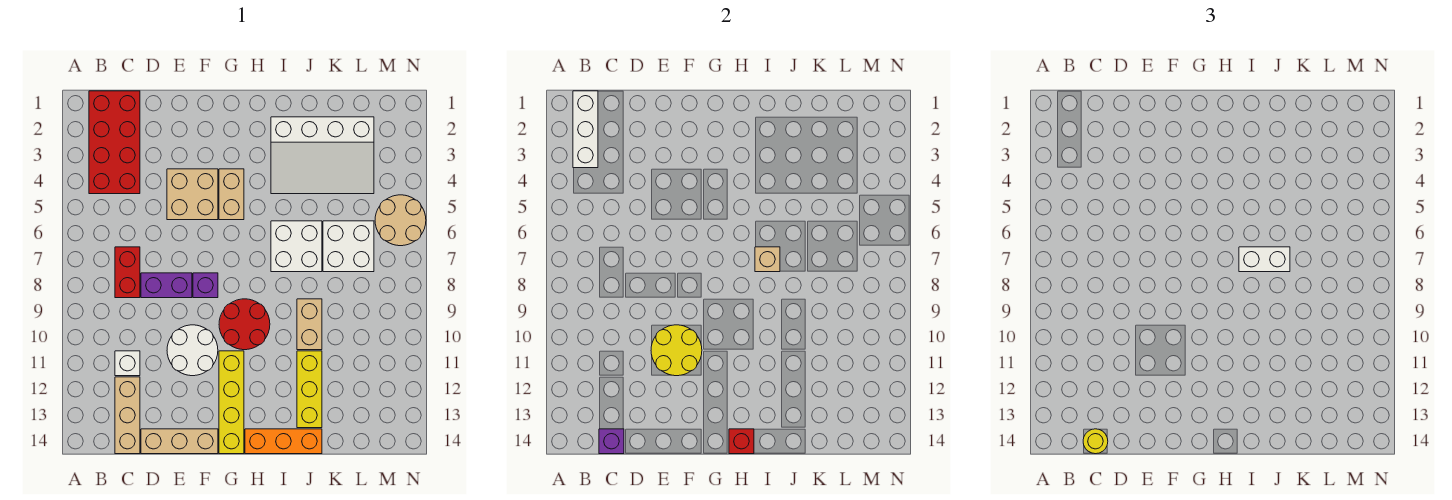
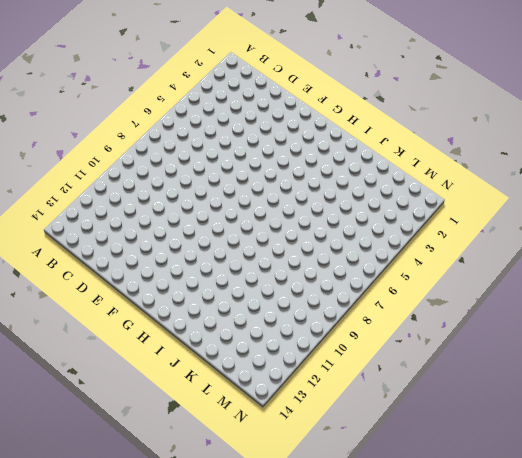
none -> red brick B1:C4 level 1
none -> red brick C7:C8 level 1
none -> white brick C11 level 1

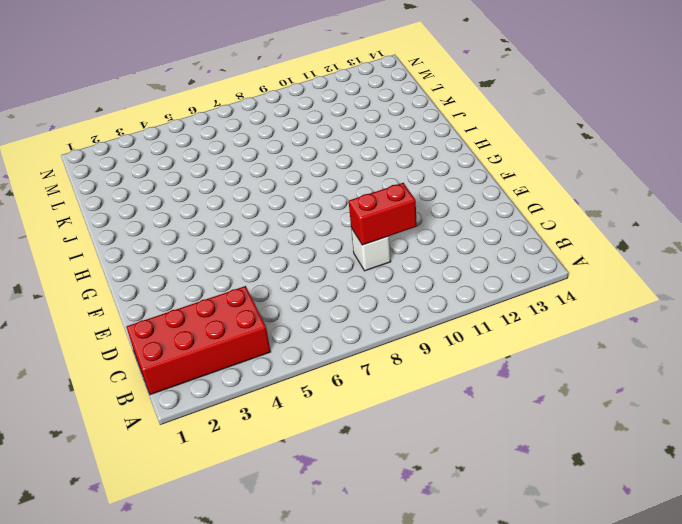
white brick D9 level 1 -> white brick C11 level 1
red brick D9:D10 level 2 -> red brick C7:C8 level 1
none -> tan brick C12:C14 level 1
none -> purple brick D8:E8 level 1
none -> tan brick D14:F14 level 1

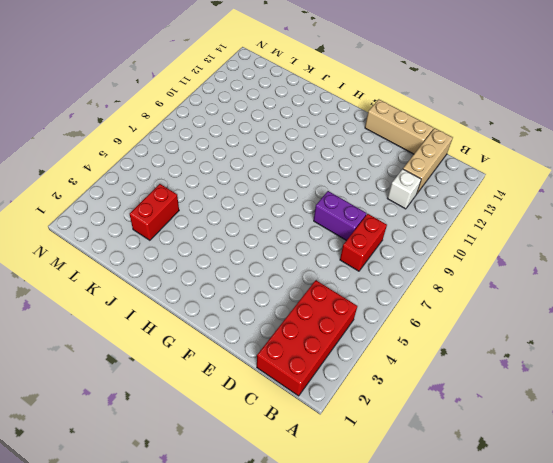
red brick K3:K4 level 1 -> white slope I2:L4 level 1 top 2
none -> tan brick E4:F5 level 1
none -> white round brick E10:F11 level 1
none -> purple brick F8 level 1

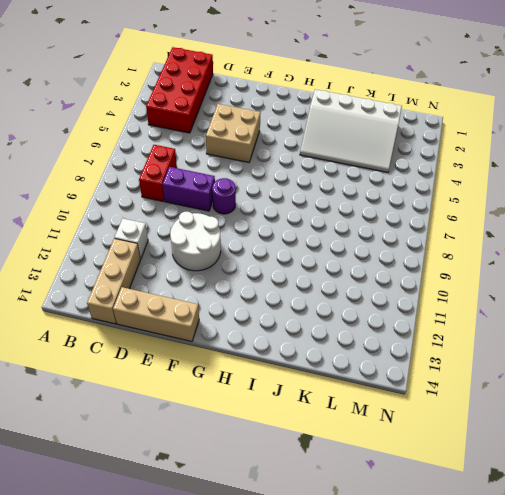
purple round brick F8 level 1 -> purple brick F8 level 1
none -> tan brick G4:G5 level 1
none -> red round brick G9:H10 level 1
none -> yellow brick G11:G14 level 1

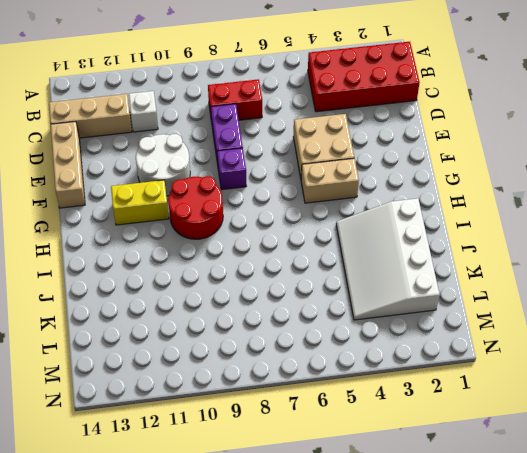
yellow brick G11:G12 level 1 -> yellow brick G11:G14 level 1
none -> orange brick H14:J14 level 1
none -> white brick I6:J7 level 1
none -> tan brick J9:J10 level 1

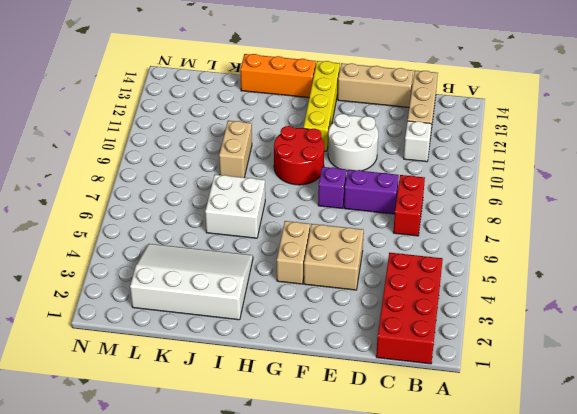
none -> yellow brick J11:J13 level 1
none -> white brick K6:L7 level 1
none -> tan round brick M5:N6 level 1

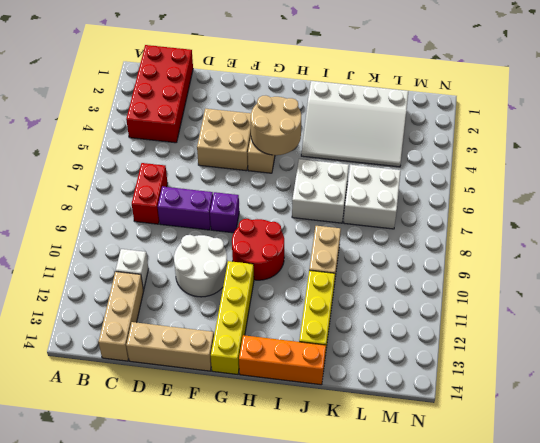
tan round brick G4:H5 level 2 -> tan round brick M5:N6 level 1
none -> white brick B1:B3 level 2
none -> purple brick C14 level 2
none -> yellow round brick E10:F11 level 2

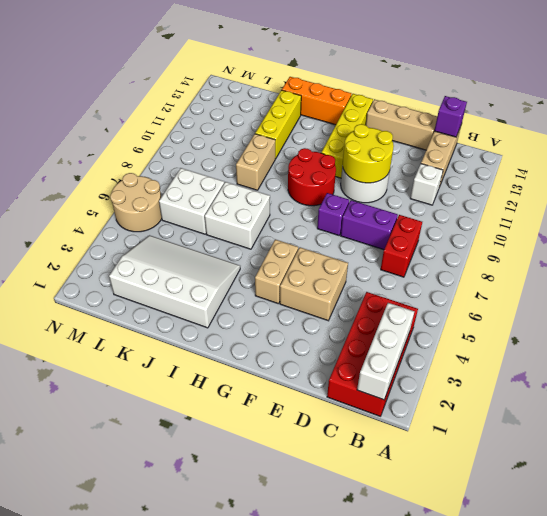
none -> red brick H14 level 2
none -> tan brick I7 level 2
none -> yellow round brick C14 level 3

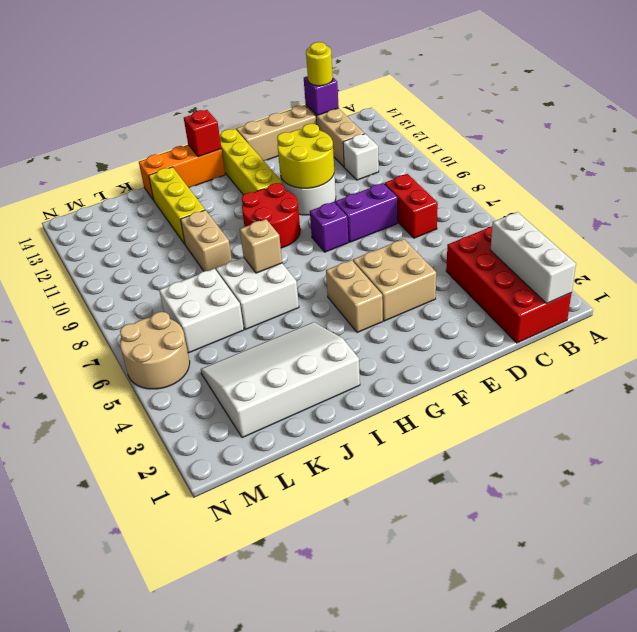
none -> white brick I7:J7 level 3

